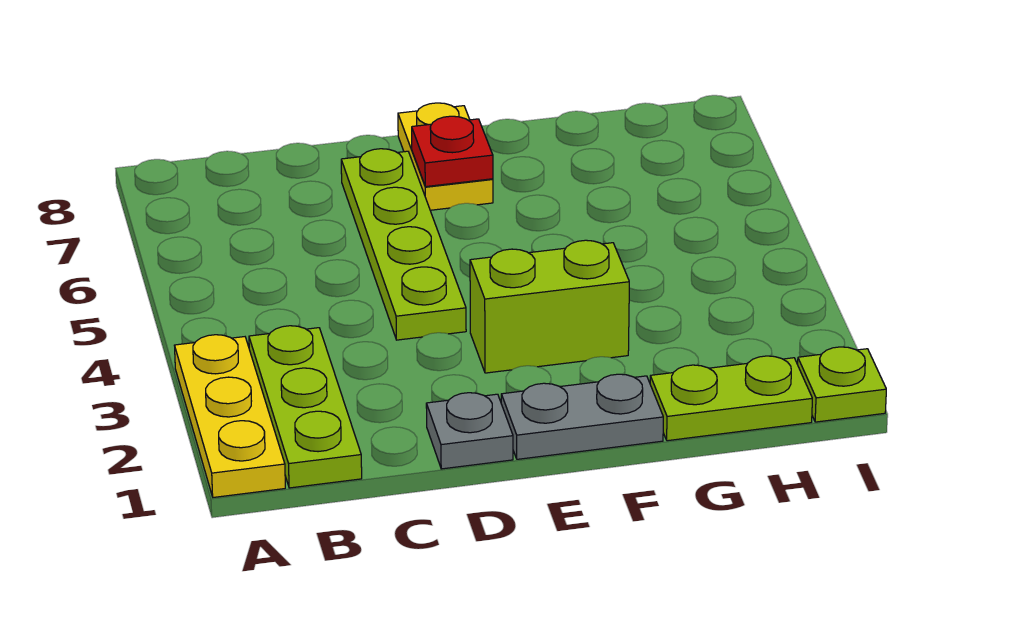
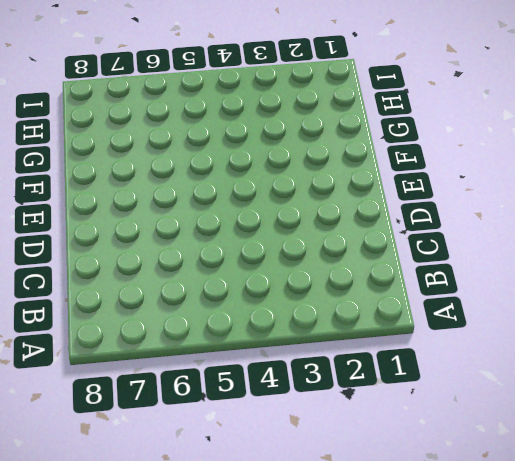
none -> yellow plate A1:A3 level 1
none -> lime plate B1:B3 level 1

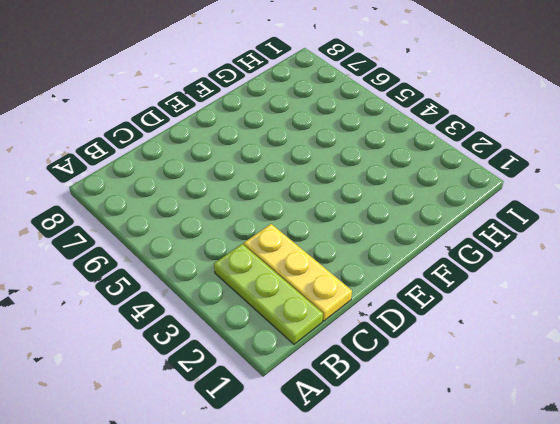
yellow plate C1:C3 level 1 -> yellow plate A1:A3 level 1
none -> grey plate D1 level 1
none -> lime plate D4:D7 level 1

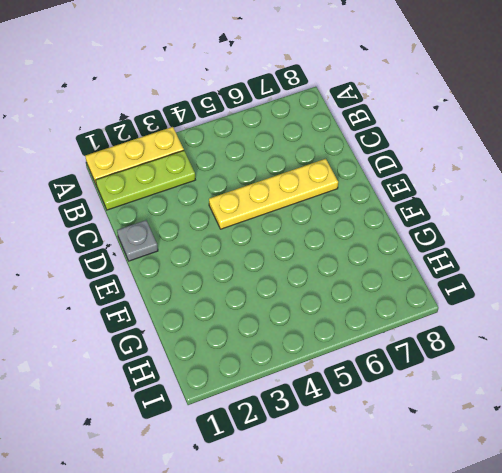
yellow plate D4:D7 level 1 -> lime plate D4:D7 level 1
none -> grey plate E1:F1 level 1
none -> lime brick E3:F3 level 1

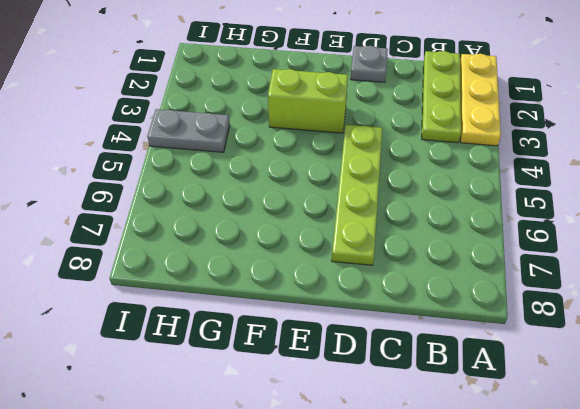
grey plate H4:I4 level 1 -> grey plate E1:F1 level 1
none -> yellow plate E7:E8 level 1
none -> lime plate G1:H1 level 1

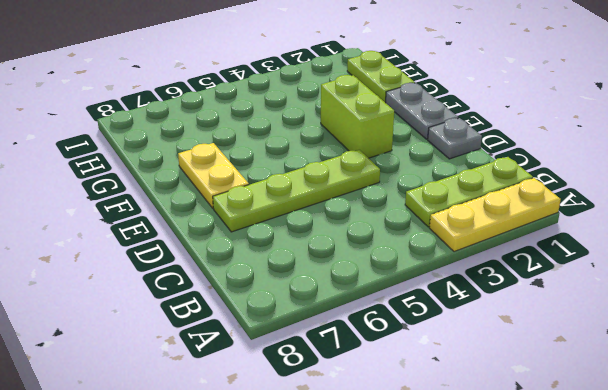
yellow plate E7:F7 level 1 -> yellow plate E7:E8 level 1
none -> lime plate I1 level 1
none -> red plate E7 level 2

